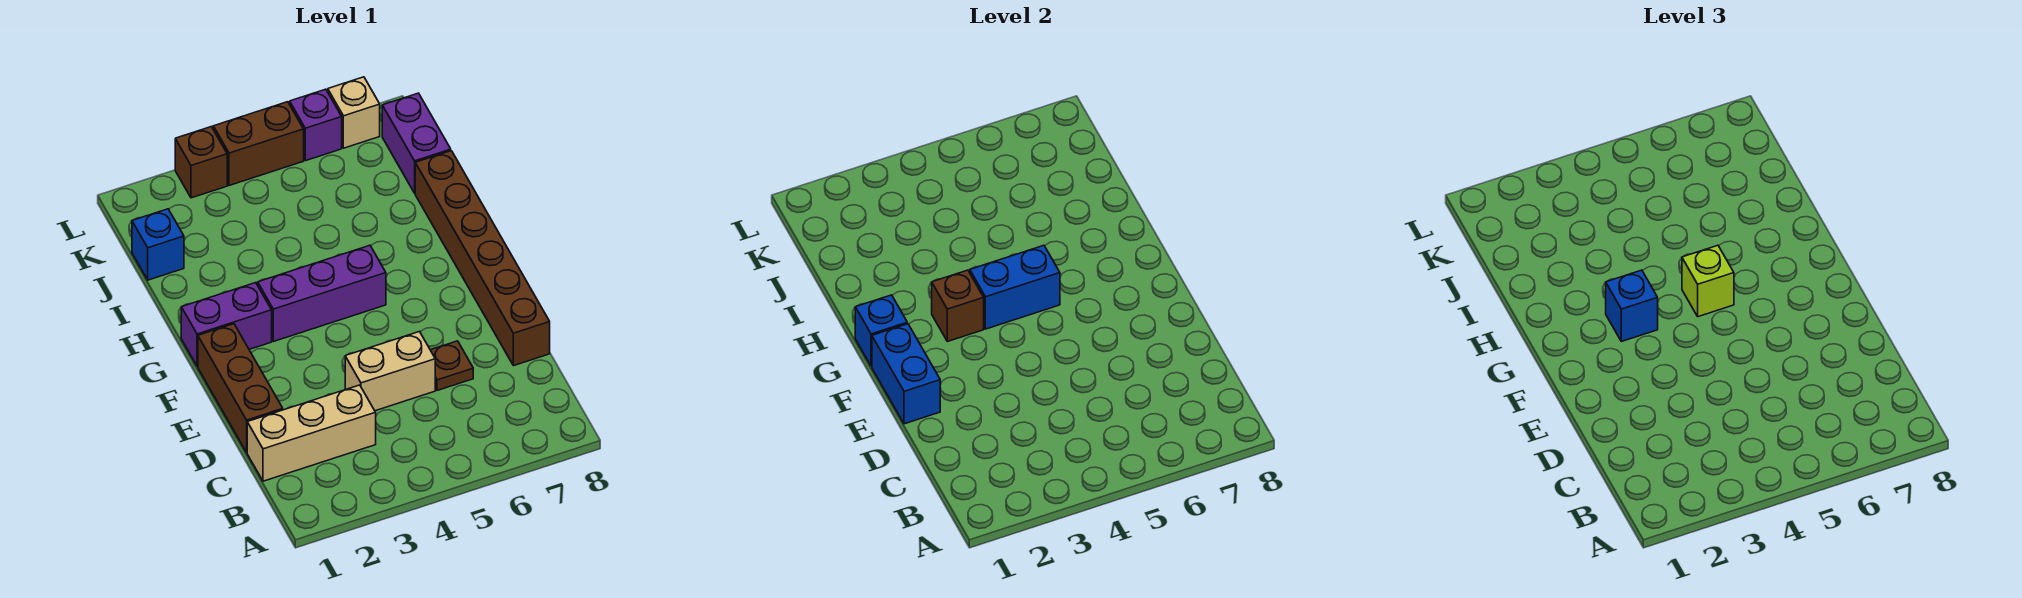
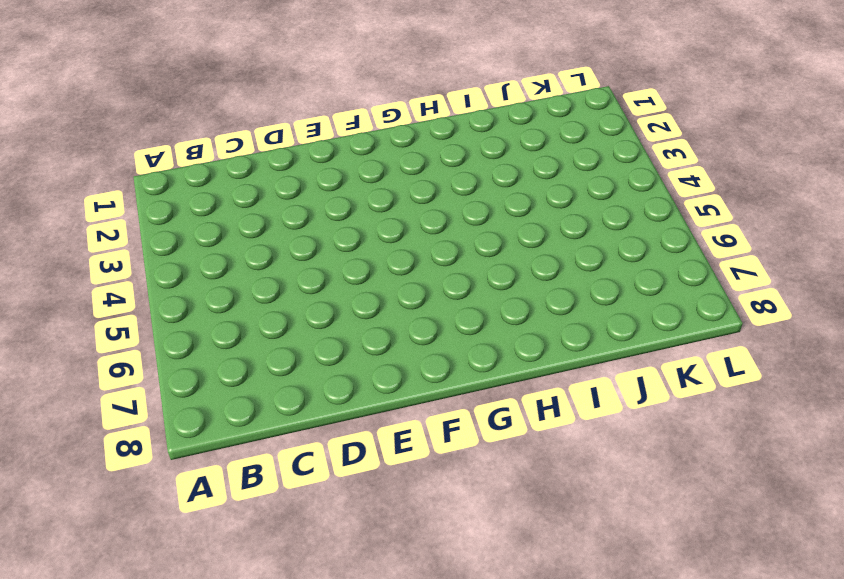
none -> tan brick C1:C3 level 1
none -> brown brick D1:F1 level 1
none -> tan brick D4:D5 level 1

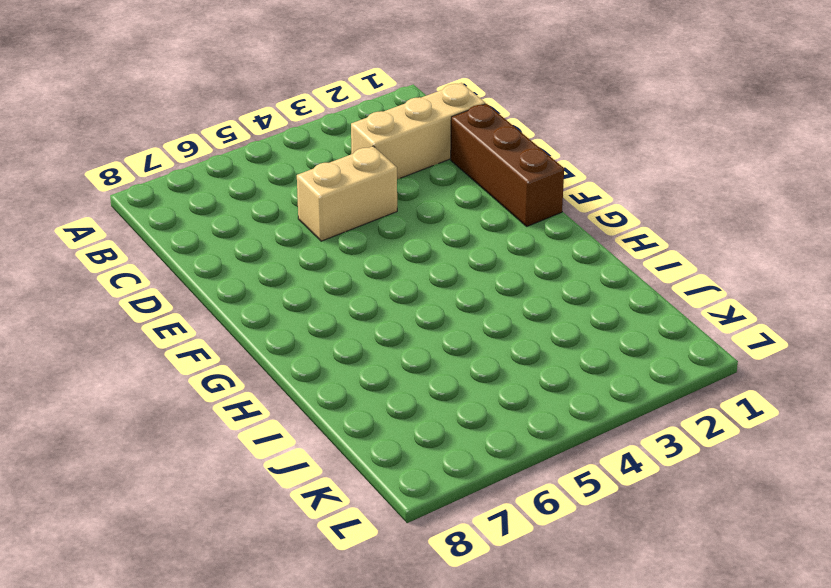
none -> brown plate D6 level 1
none -> brown brick D8:I8 level 1
none -> purple brick G1:G2 level 1

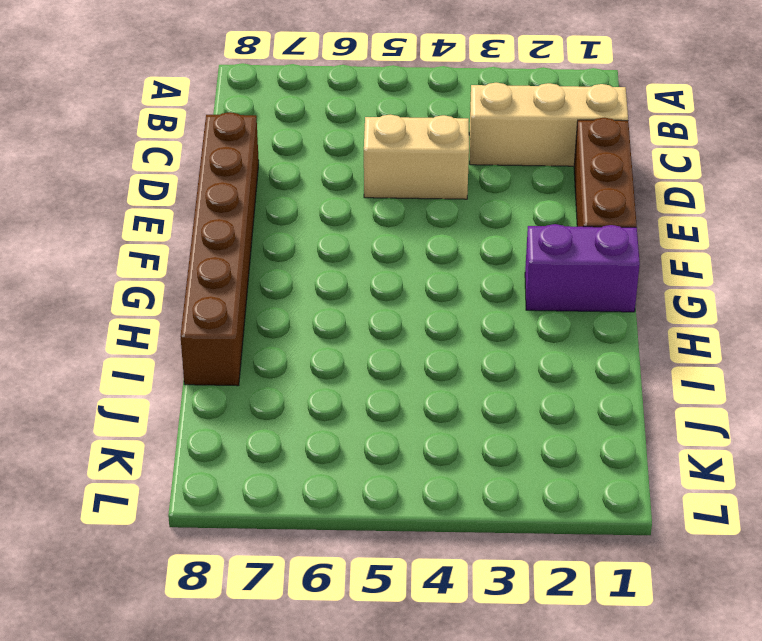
none -> brown plate D6 level 1
none -> purple brick G3:G5 level 1
none -> blue brick J1 level 1

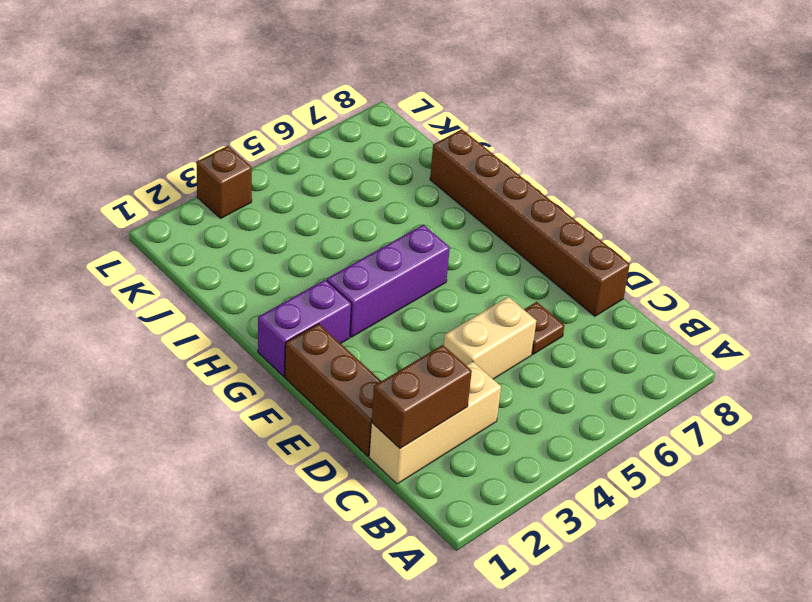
brown brick C1:C2 level 2 -> brown brick L4:L5 level 1
none -> blue brick J1 level 1
none -> purple brick J8:K8 level 1
none -> purple brick L6 level 1

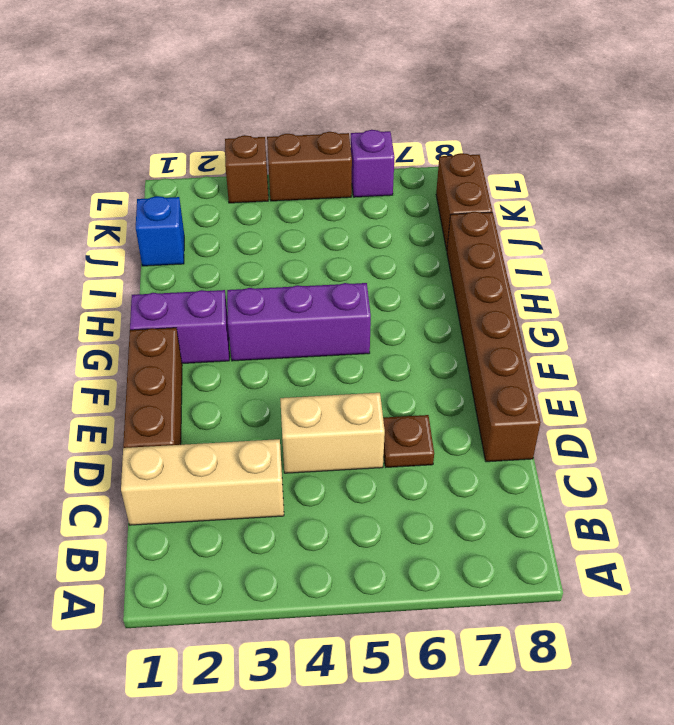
brown brick J8:K8 level 1 -> purple brick J8:K8 level 1
none -> tan brick L7 level 1
none -> blue brick E1:F1 level 2
none -> blue brick G1 level 2

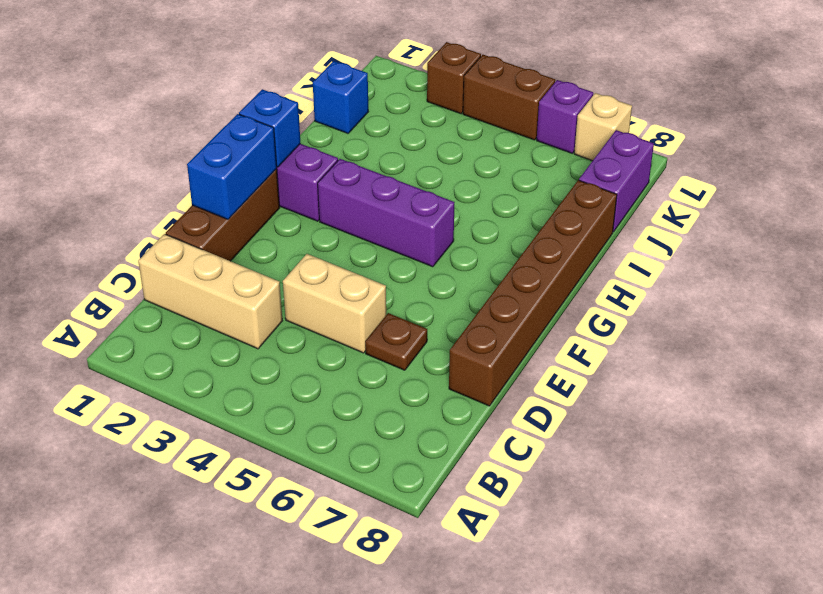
none -> brown brick G3 level 2
none -> blue brick G4:G5 level 2
none -> blue brick G3 level 3

